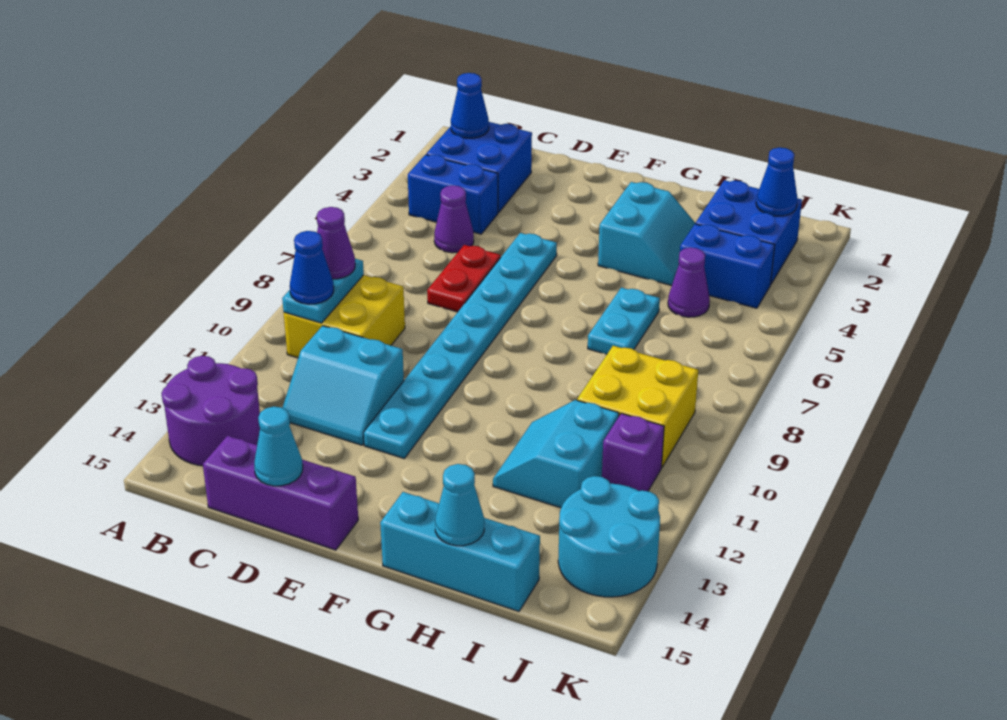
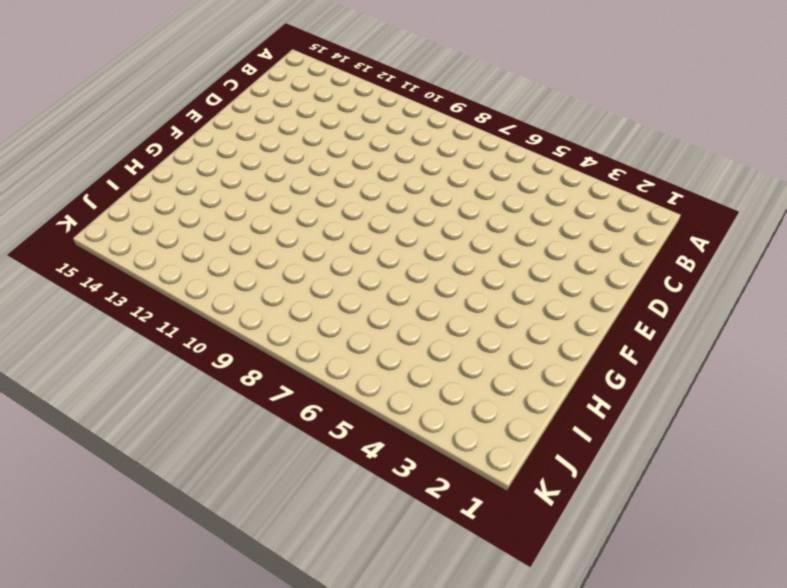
none -> purple round brick A13:B14 level 1
none -> blue brick B2:C3 level 1
none -> blue brick B4:C4 level 1

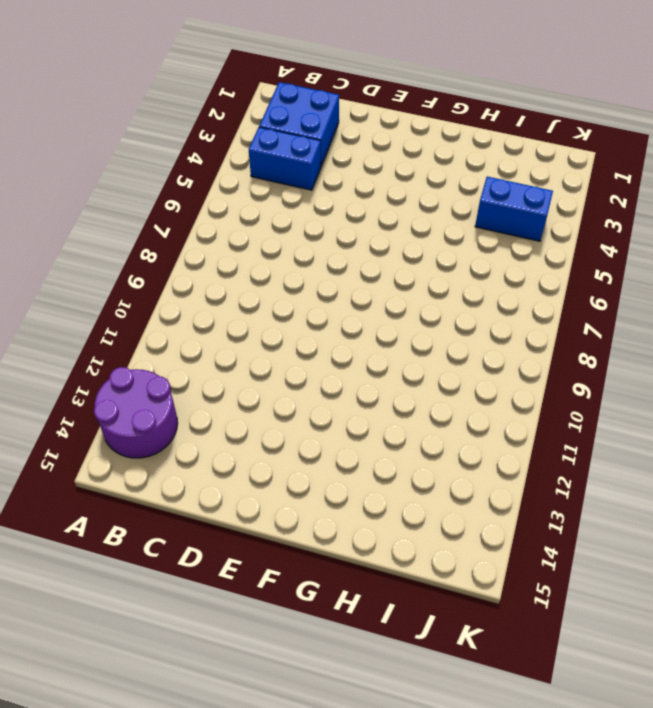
none -> yellow brick B9:C10 level 1
none -> purple cone C5 level 1
none -> cyan slope C11:D12 level 1 top 11

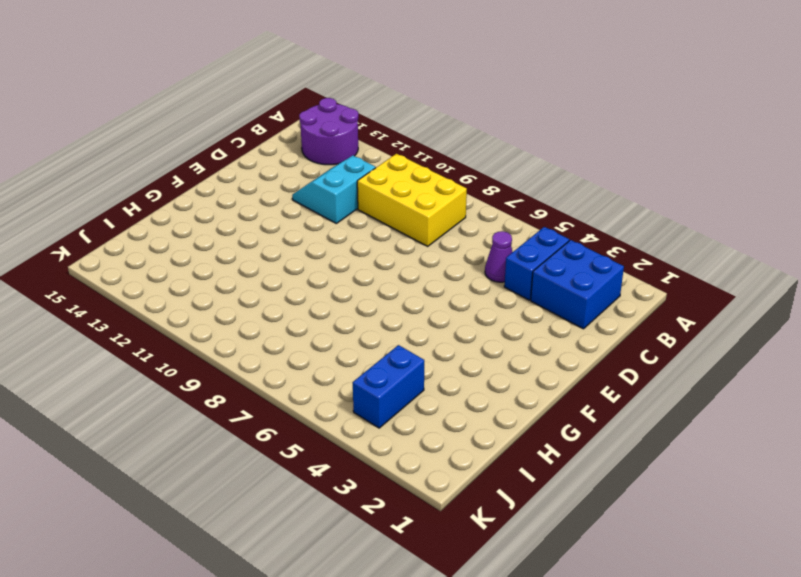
yellow brick B8:C10 level 1 -> yellow brick B9:C10 level 1
none -> purple brick C15:E15 level 1
none -> red plate D6:D7 level 1
none -> cyan plate E5:E12 level 1

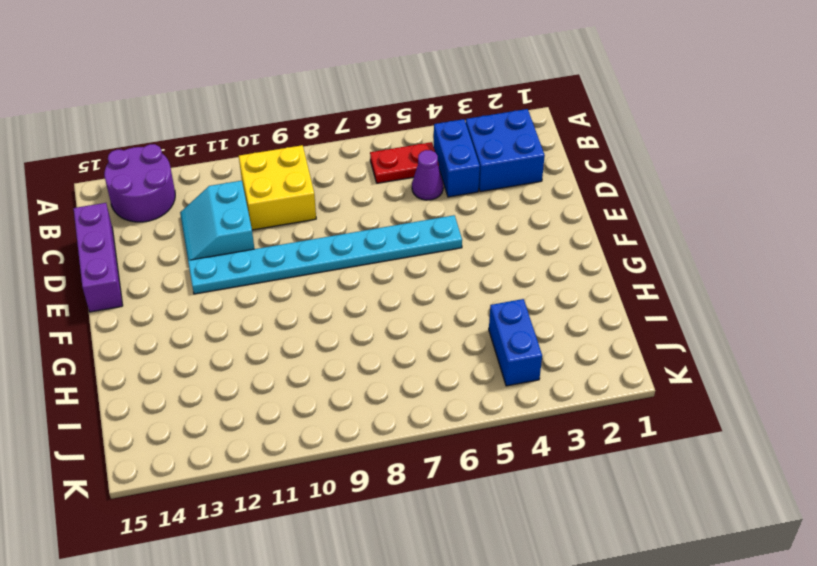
red plate B5:B6 level 1 -> red plate D6:D7 level 1
none -> cyan slope G3:H4 level 1 top G
none -> cyan brick G15:I15 level 1
none -> cyan plate H6:H7 level 1

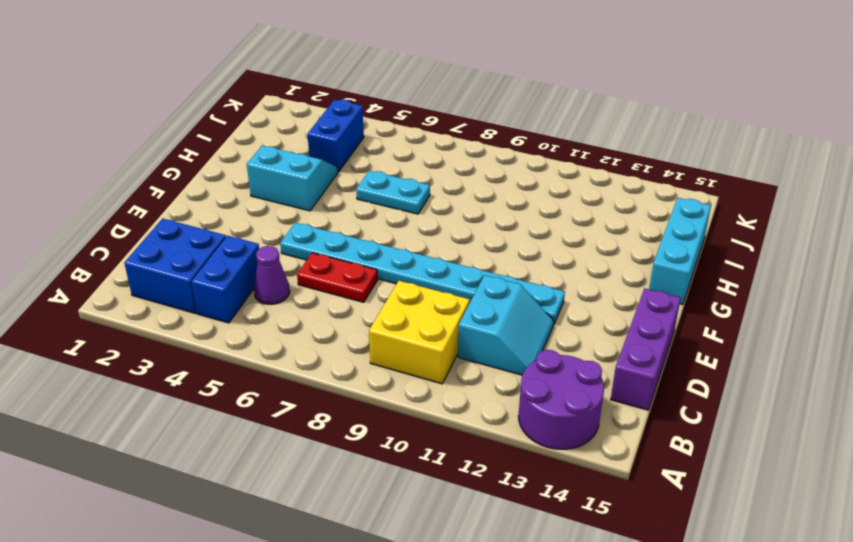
none -> cyan slope H11:I12 level 1 top I
none -> blue brick I2:J3 level 1
none -> purple cone I5 level 1

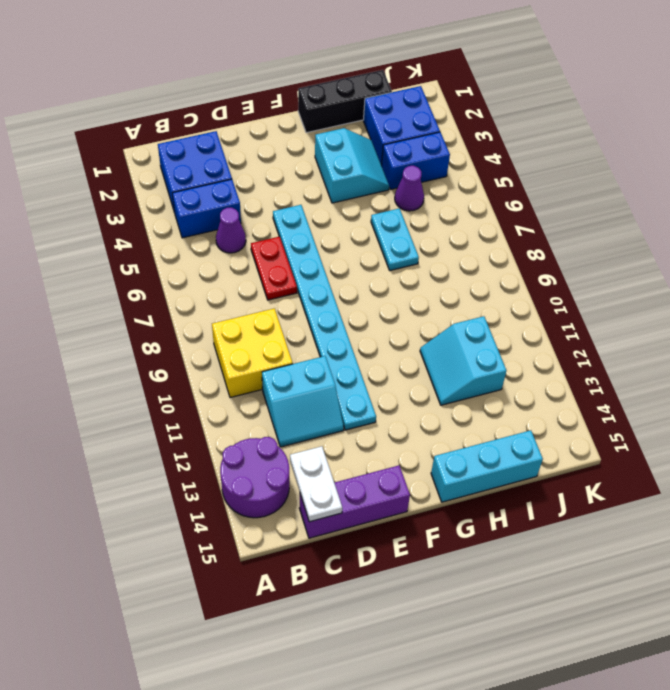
white plate C14:C15 level 2 -> none
black brick G1:I1 level 1 -> none
none -> yellow brick I9:J10 level 1
none -> purple brick J11 level 1
none -> cyan round brick J13:K14 level 1

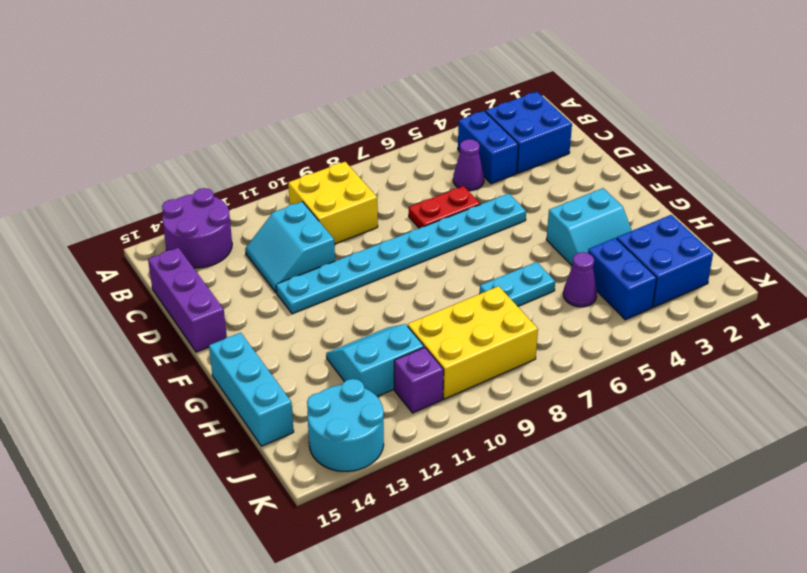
yellow brick I8:J10 level 1 -> yellow brick I9:J10 level 1
none -> blue cone B2 level 2
none -> cyan plate B9:B10 level 2
none -> cyan cone D15 level 2

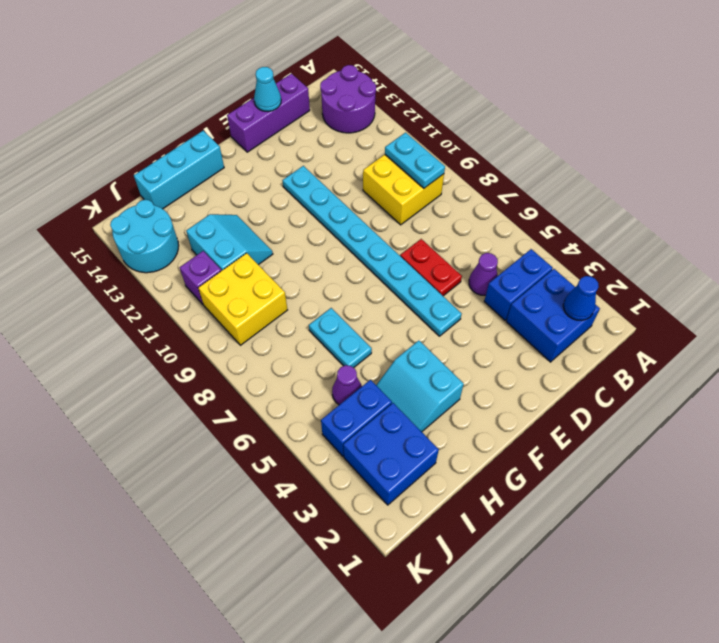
none -> cyan slope C11:D12 level 1 top 11
none -> cyan cone H15 level 2
none -> blue cone J2 level 2

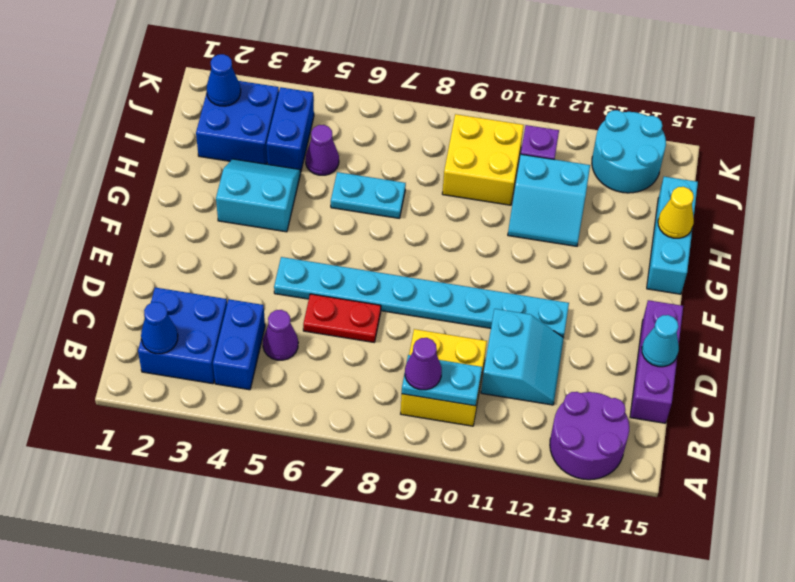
yellow cone H15 level 2 -> cyan cone H15 level 2
none -> blue cone B10 level 3

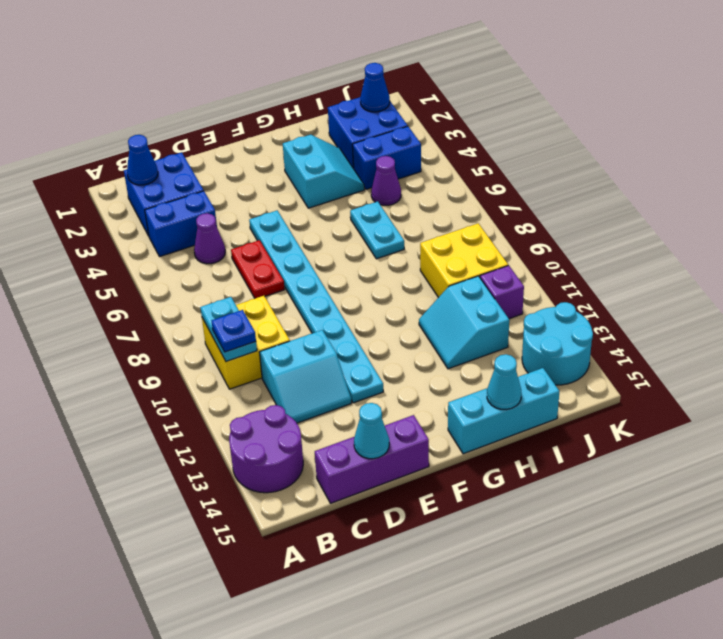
blue plate B10 level 3 -> blue cone B10 level 3
none -> purple cone B9 level 3

